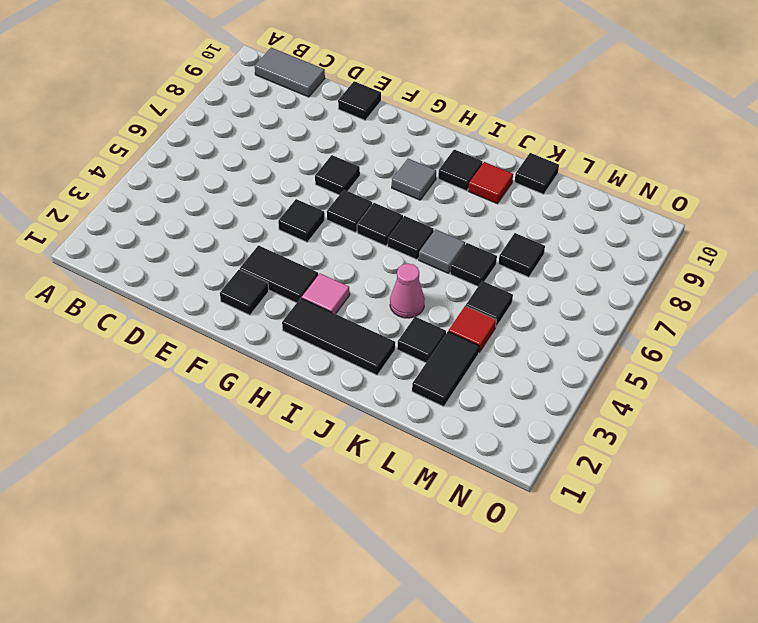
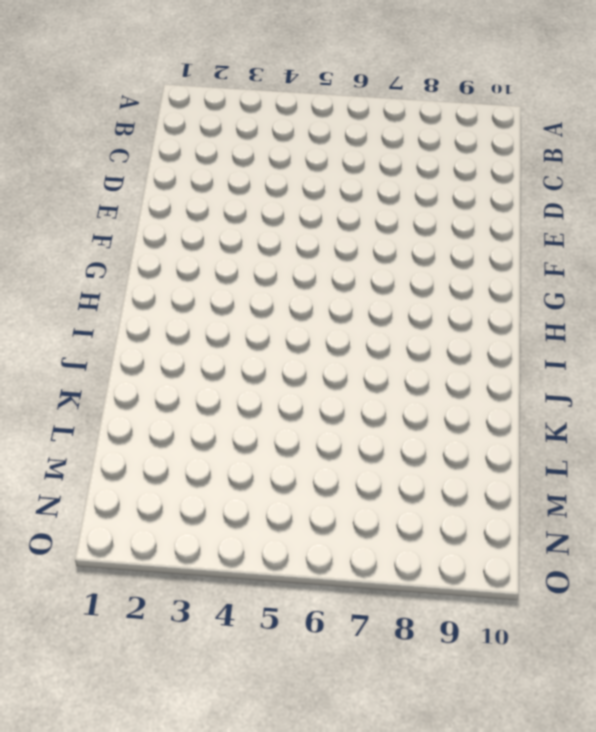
none -> grey tile B10:C10 level 1
none -> black tile E10 level 1
none -> black tile F2 level 1

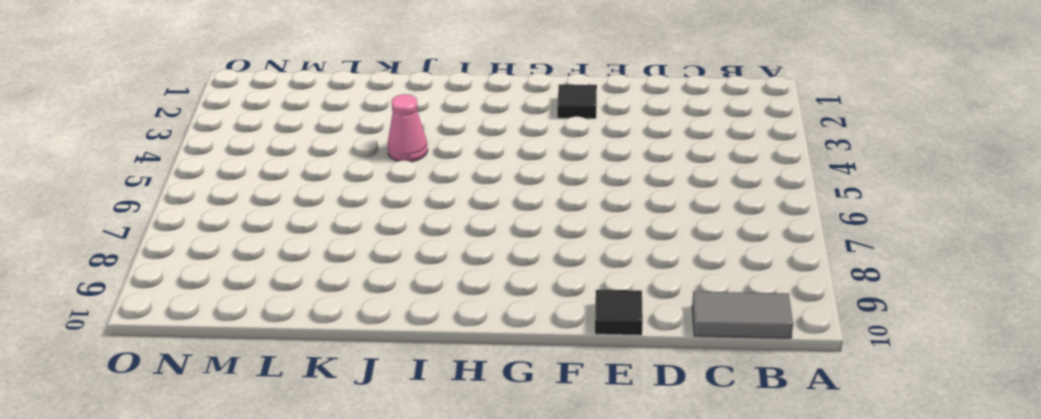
none -> black tile F3:G3 level 1
none -> black tile F5 level 1
none -> black tile F7 level 1

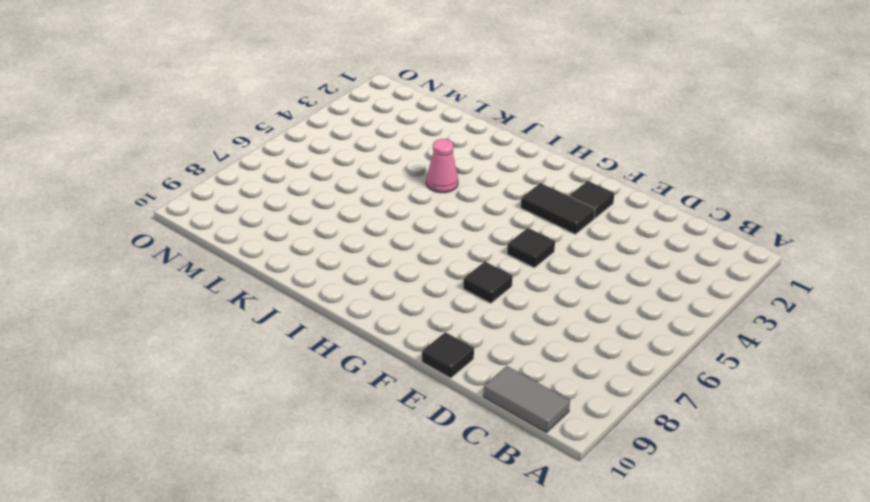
none -> black tile G6 level 1
none -> black tile H2:J2 level 1
none -> pink tile H3 level 1

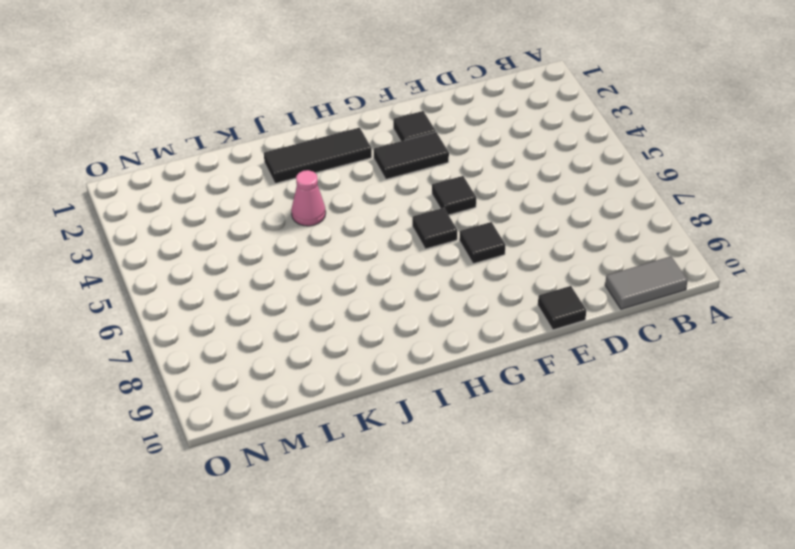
none -> pink tile H3 level 1
none -> black tile H6 level 1
none -> grey tile H8 level 1

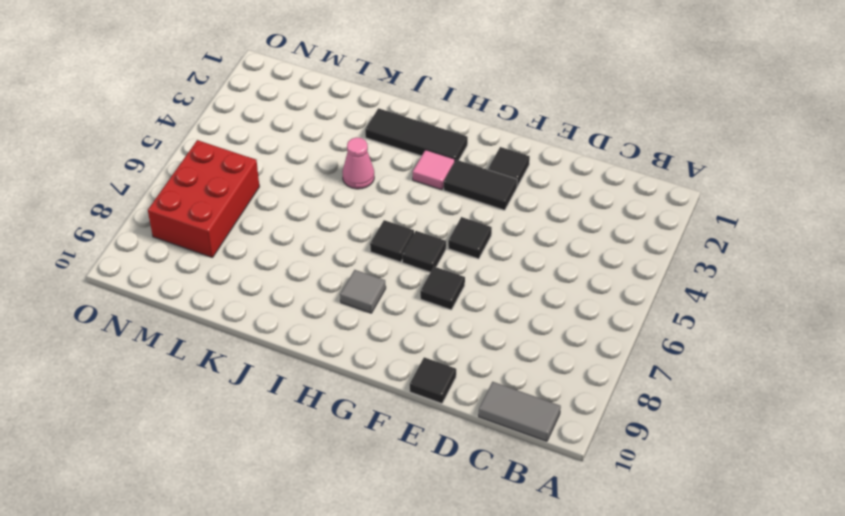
red brick M6:N8 level 1 -> none
none -> black tile I6 level 1
none -> black tile I9 level 1
none -> grey tile J6 level 1

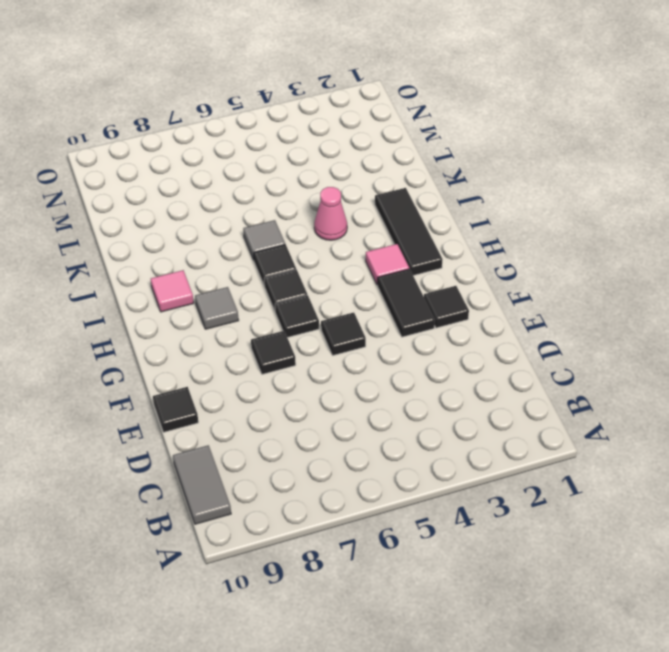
pink tile I9 level 1 -> black tile I9 level 1
none -> red tile J9 level 1
none -> black tile K3 level 1
none -> black tile K6 level 1

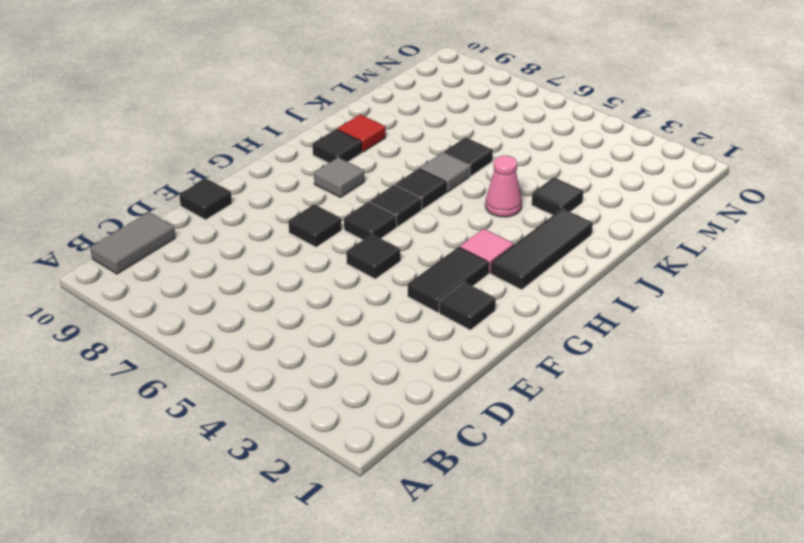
none -> black tile K10 level 1
none -> black tile L2:L3 level 1
none -> red tile L4 level 1

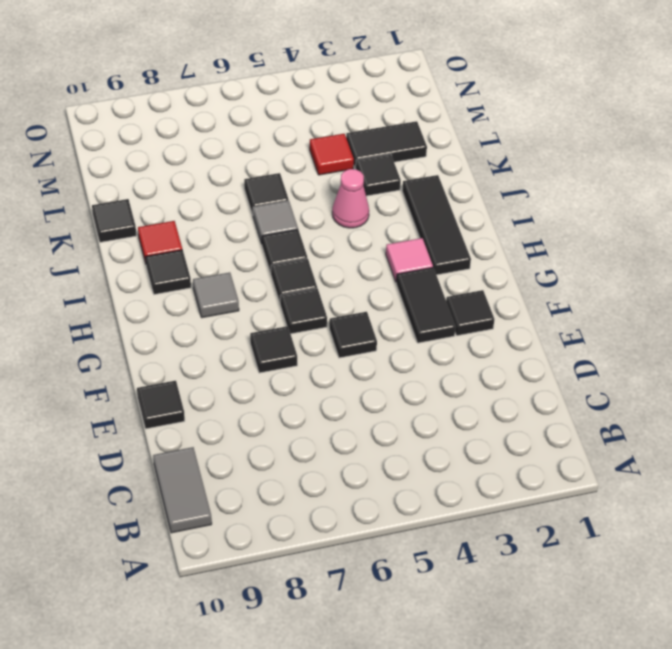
none -> black tile L5 level 1
none -> black tile L7 level 1

